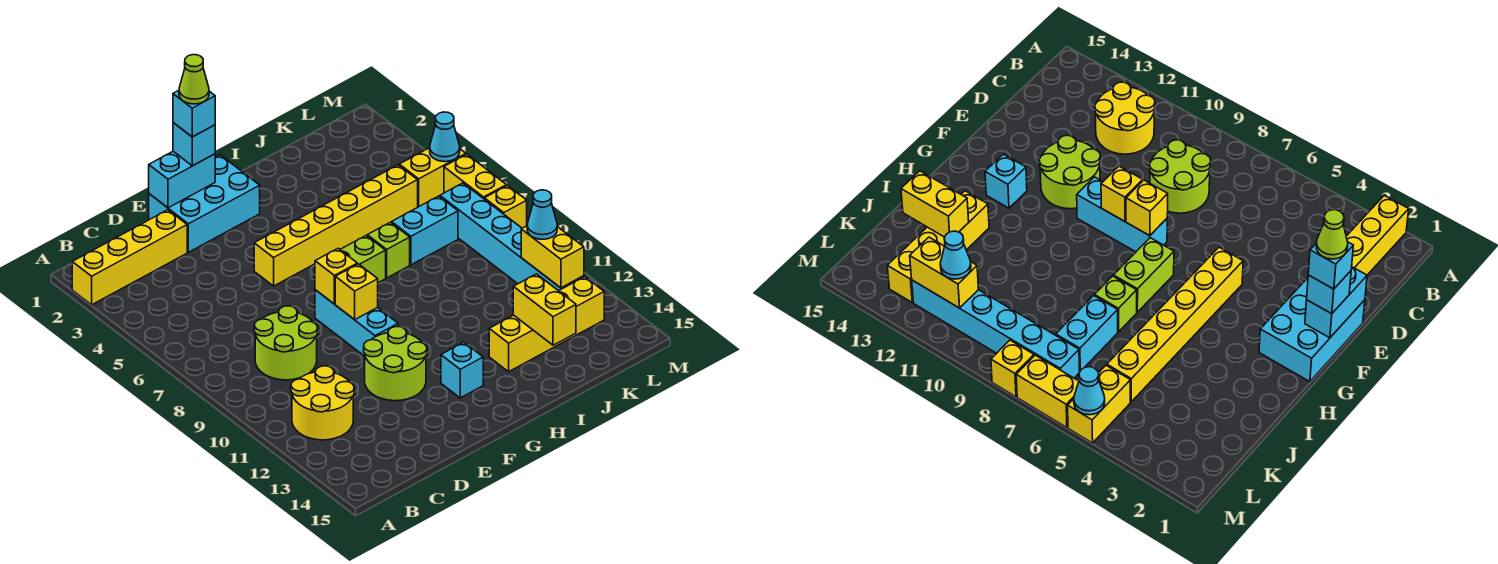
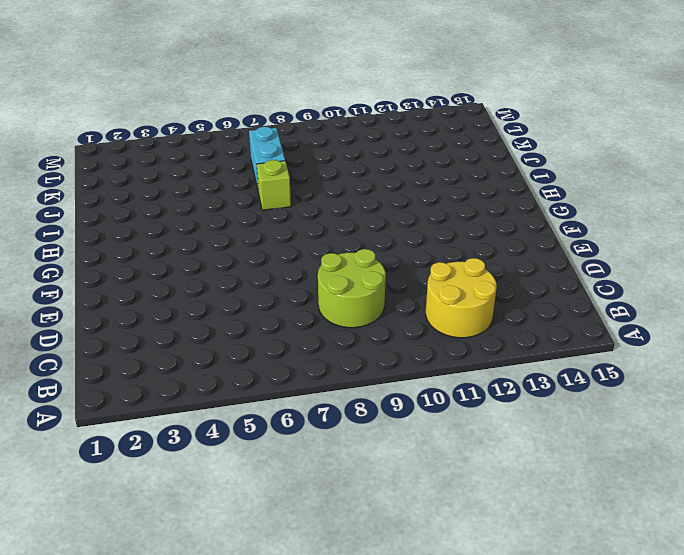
none -> yellow brick A2:D2 level 1
none -> cyan brick E1:G2 level 1
none -> lime round brick E11:F12 level 1

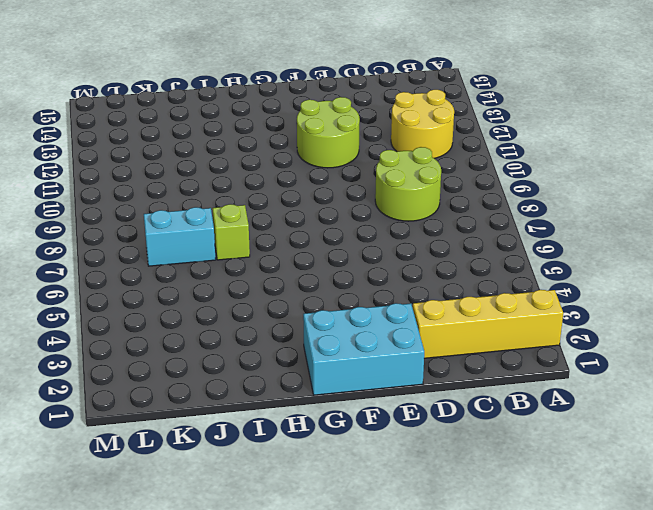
none -> yellow brick F5:K5 level 1
none -> cyan brick F8:F10 level 1
none -> lime brick G7:H7 level 1

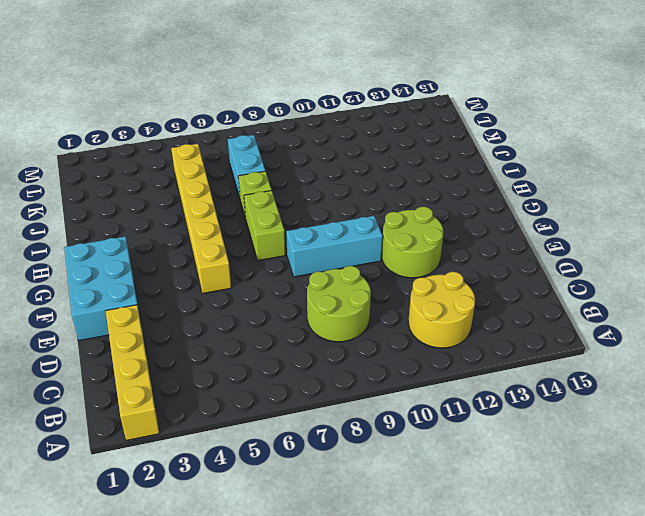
none -> cyan brick G13 level 1
none -> yellow brick I13:L13 level 1
none -> yellow brick L5:M5 level 1

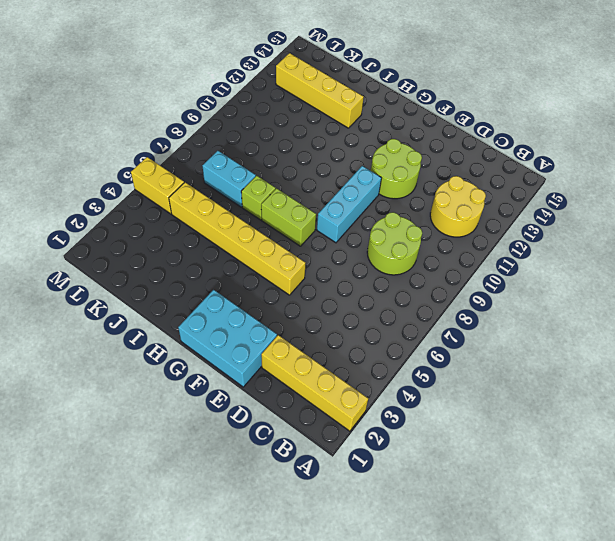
none -> cyan brick G13 level 1
none -> cyan brick L7:L12 level 1
none -> yellow brick M6:M7 level 1

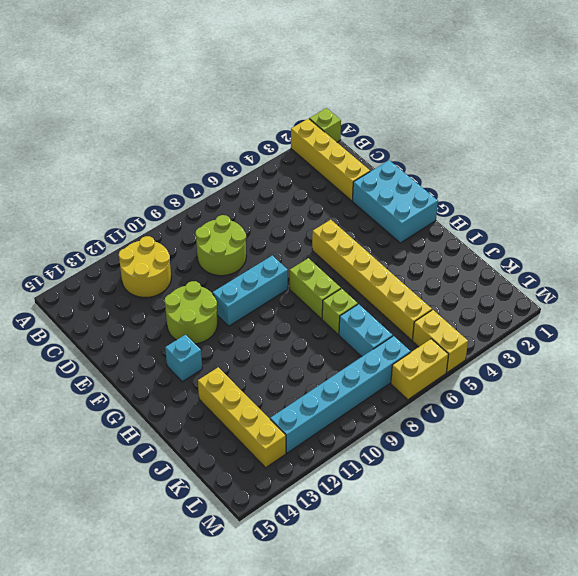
lime brick A1 level 1 -> none
none -> yellow brick M8 level 1
none -> cyan brick E1:F1 level 2
none -> yellow brick F8 level 2

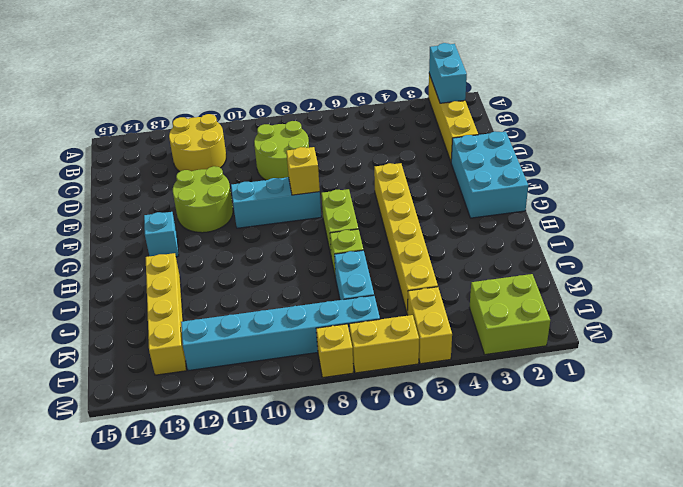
cyan brick A2:B2 level 2 -> cyan brick E1:F1 level 2
lime brick L2:M3 level 1 -> none
none -> yellow brick F9 level 2
none -> yellow brick J13:J14 level 2
none -> yellow brick L11:L12 level 2

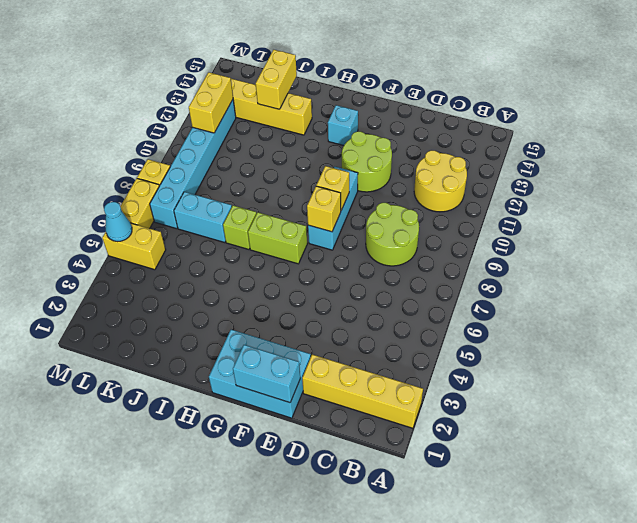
none -> yellow brick F5:K5 level 1
none -> cyan brick F1 level 3
none -> cyan cone L11 level 3

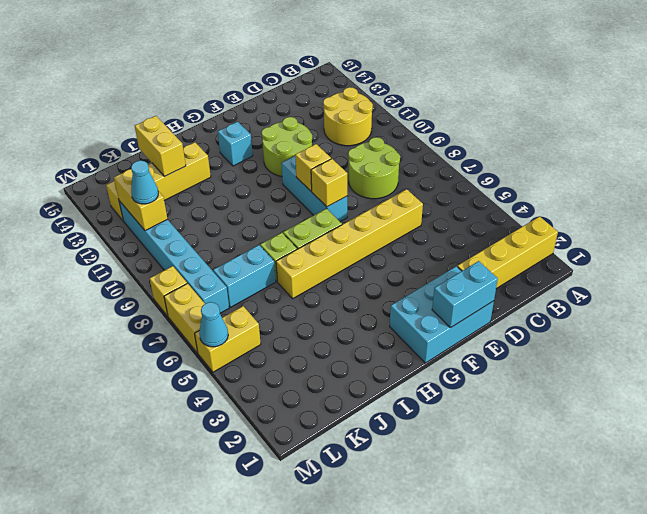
yellow brick D6:I6 level 1 -> yellow brick F5:K5 level 1
none -> cyan brick F1 level 3
none -> cyan brick F1 level 4
none -> lime cone F1 level 5

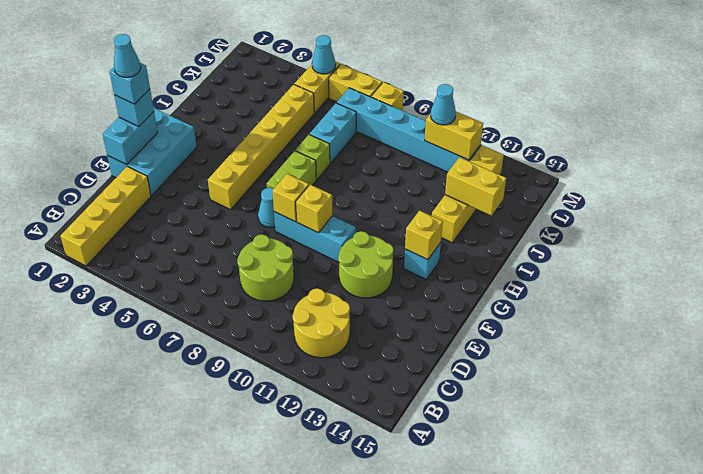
cyan cone F1 level 5 -> lime cone F1 level 5
cyan cone F7 level 1 -> none
yellow brick G13 level 2 -> none

